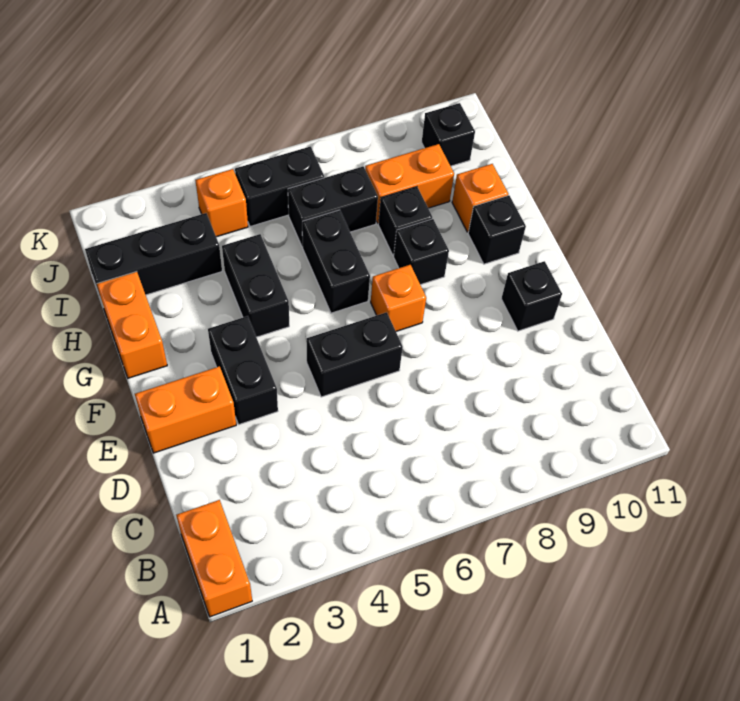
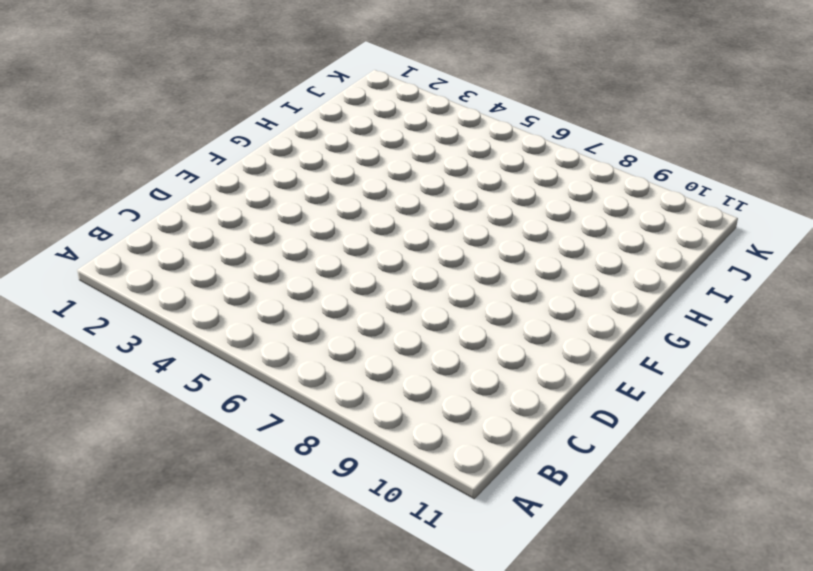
none -> orange brick A1:B1 level 1
none -> orange brick E1:E2 level 1
none -> black brick E3:F3 level 1

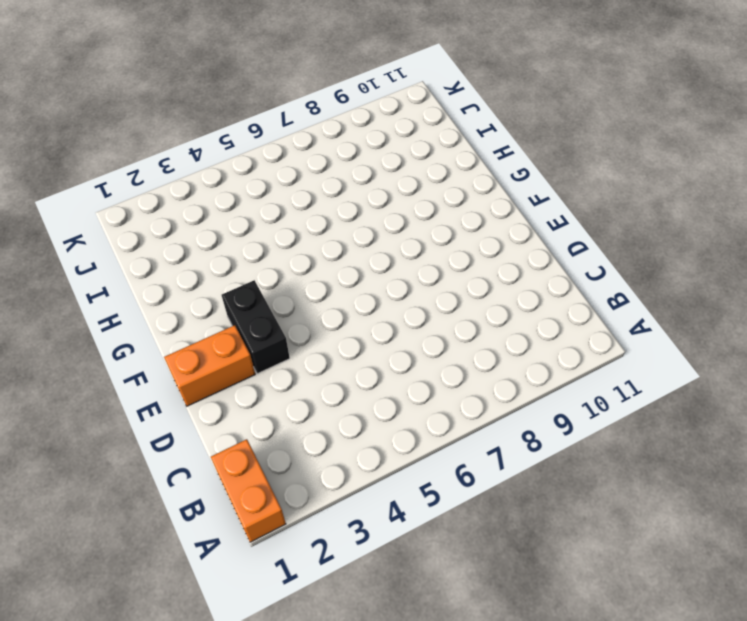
none -> black brick E5:E6 level 1
none -> black brick E10 level 1
none -> orange brick F7 level 1

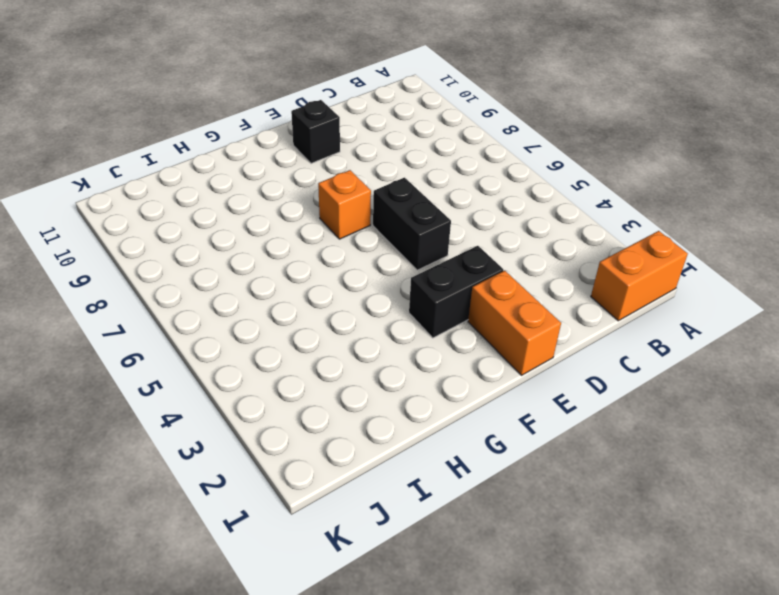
none -> orange brick G1:H1 level 1
none -> black brick G4:H4 level 1
none -> black brick G6:H6 level 1

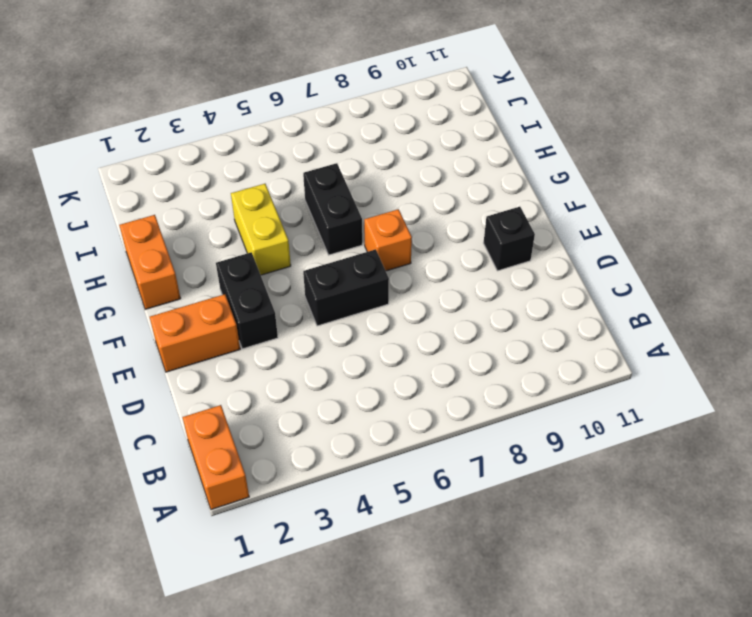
yellow brick G4:H4 level 1 -> black brick G4:H4 level 1
none -> black brick G8 level 1
none -> black brick G10 level 1
none -> black brick H8 level 1

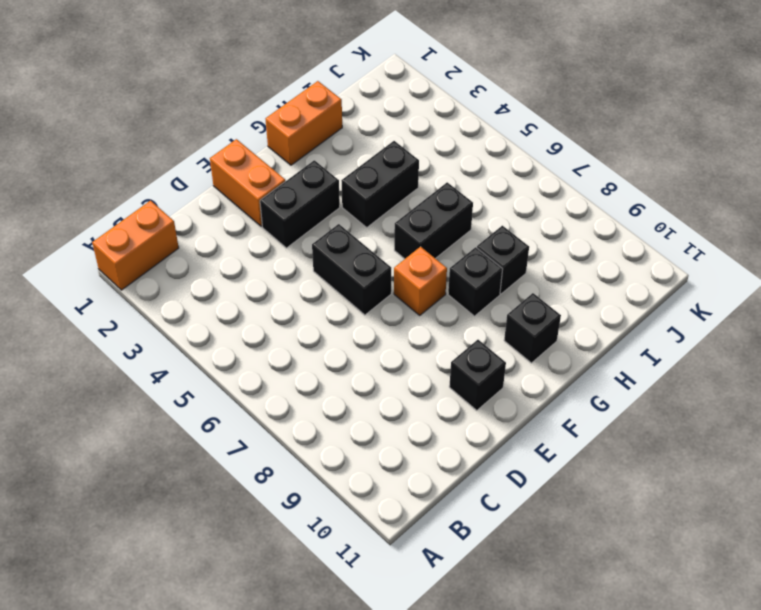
none -> orange brick H10 level 1
none -> black brick I1:I3 level 1
none -> black brick I6:I7 level 1

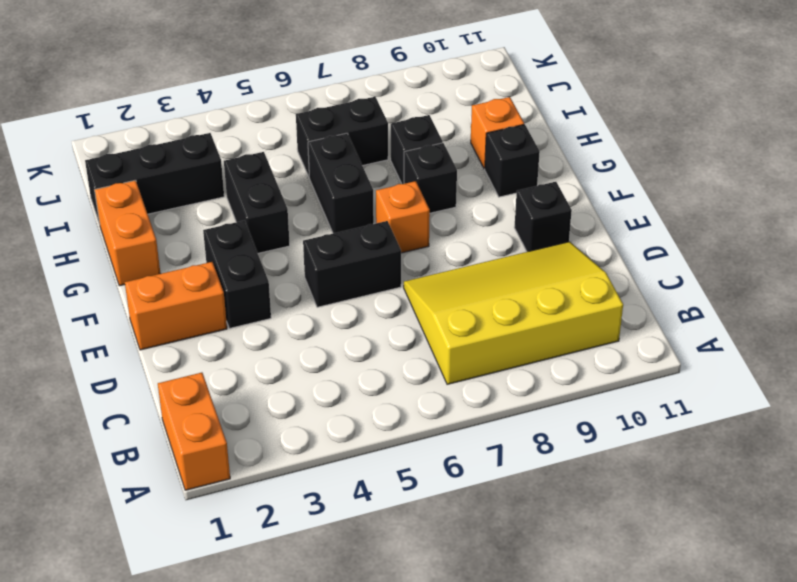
yellow slope B7:D10 level 1 top B -> none
none -> orange brick I8:I9 level 1
none -> orange brick J4 level 1
none -> black brick J5:J6 level 1

